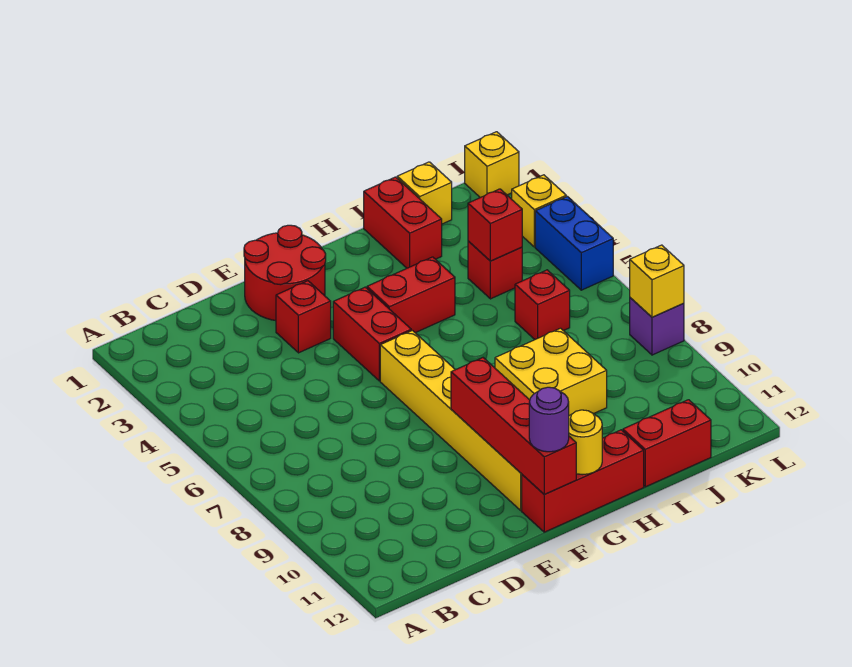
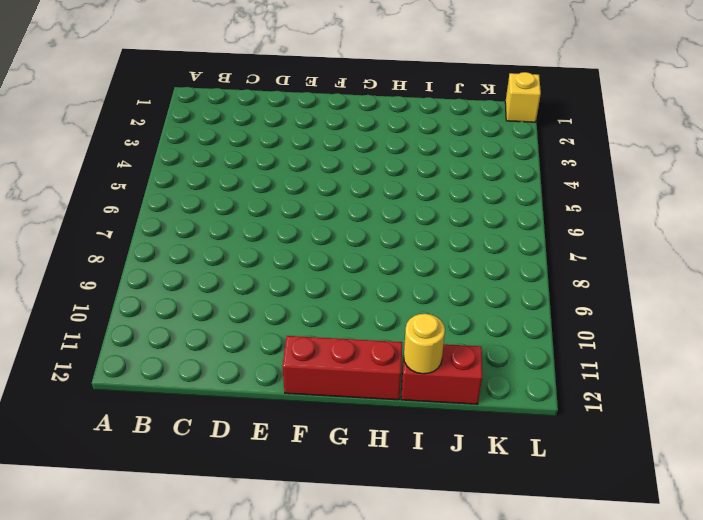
yellow round brick I12 level 2 -> yellow round brick G12 level 2
none -> red round brick E1:F2 level 1
none -> red brick E3 level 1
none -> red brick F4:F5 level 1

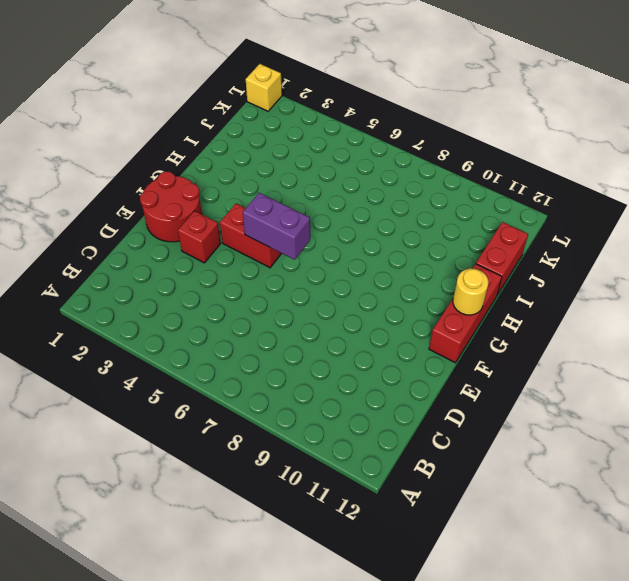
purple brick F5:F6 level 2 -> none
none -> yellow brick F6:F11 level 1
none -> red brick G4:H4 level 1
none -> yellow brick H8:I9 level 1

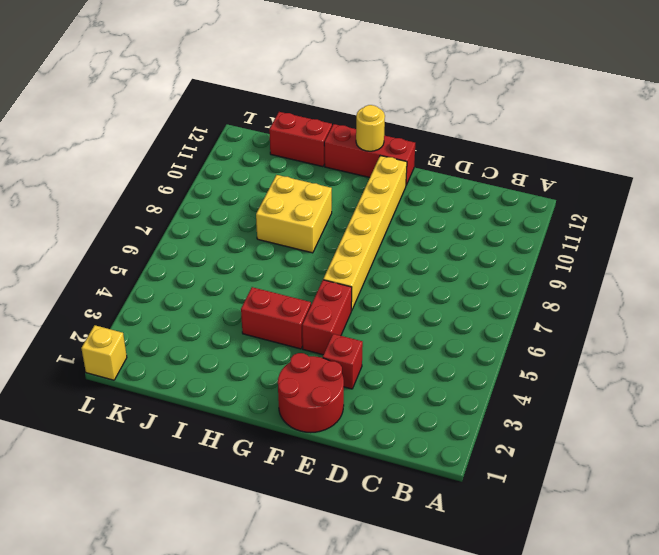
none -> red brick I1:I2 level 1
none -> yellow brick J1 level 1
none -> red brick J4 level 1

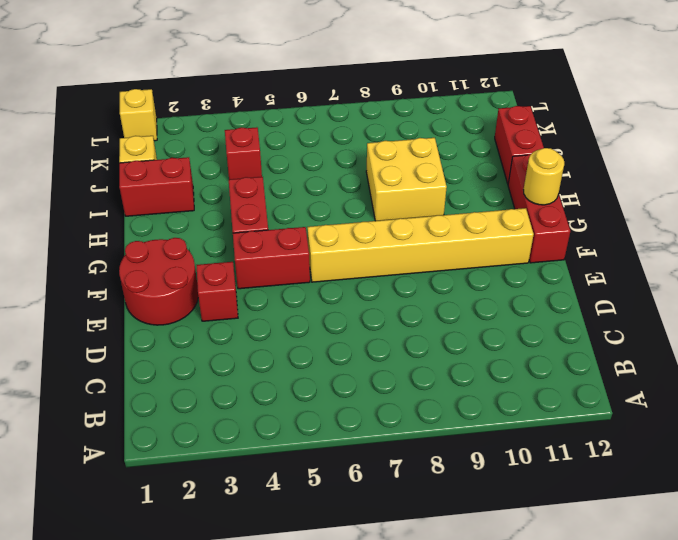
none -> red brick J6 level 1
none -> yellow brick L3 level 1
none -> blue brick L4:L5 level 1

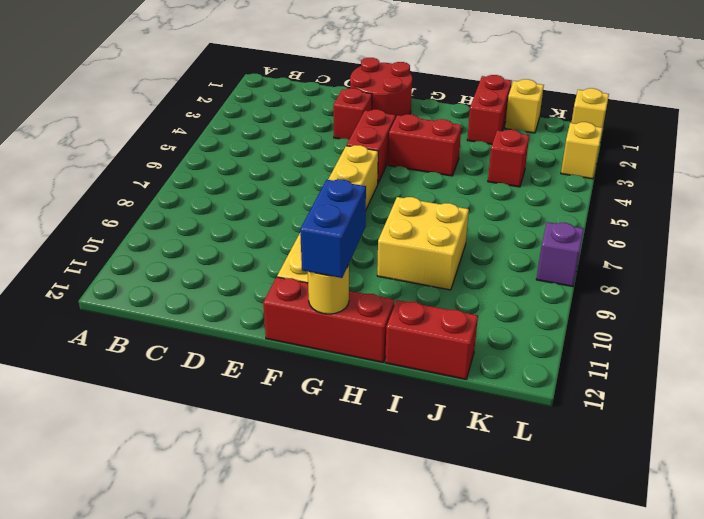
blue brick G11:G12 level 3 -> blue brick L4:L5 level 1
none -> red brick J6 level 1
none -> red brick F9:F12 level 2
none -> red brick J4 level 2

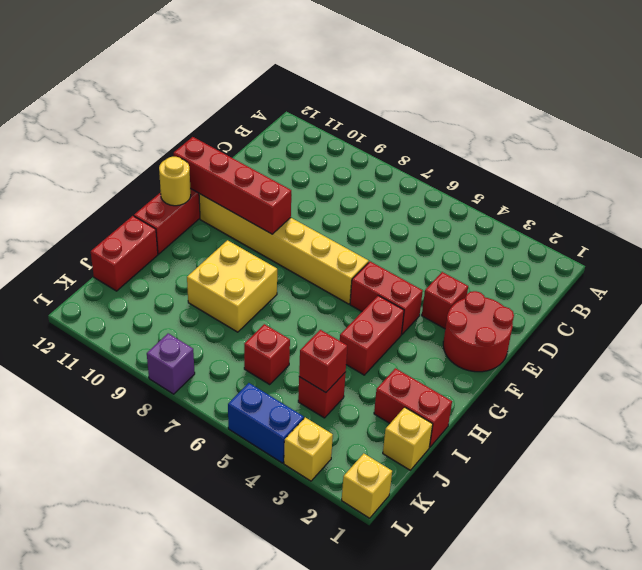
none -> yellow brick L8 level 2
none -> purple round brick F12 level 3

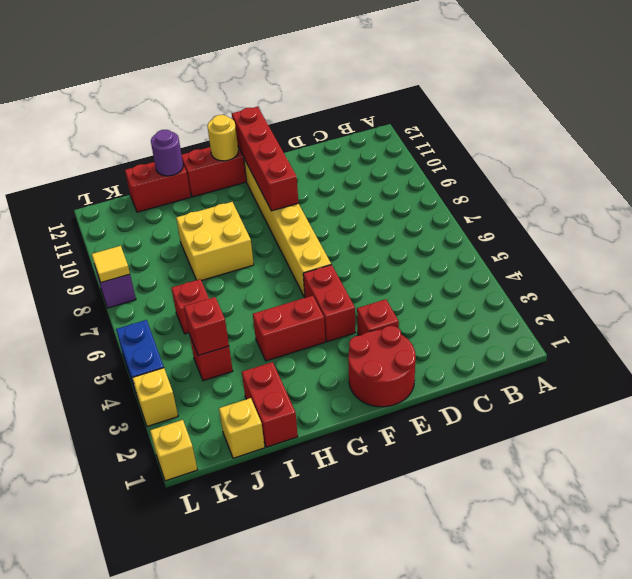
purple round brick I12 level 2 -> purple round brick F12 level 3
yellow tile L8 level 2 -> yellow brick L8 level 2

